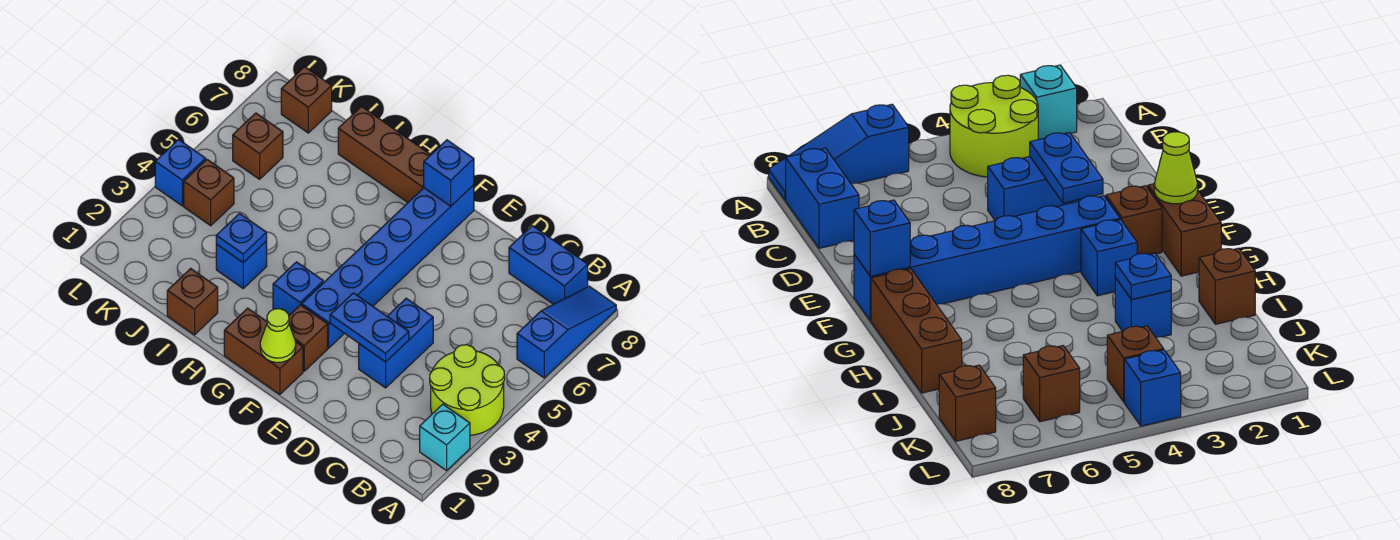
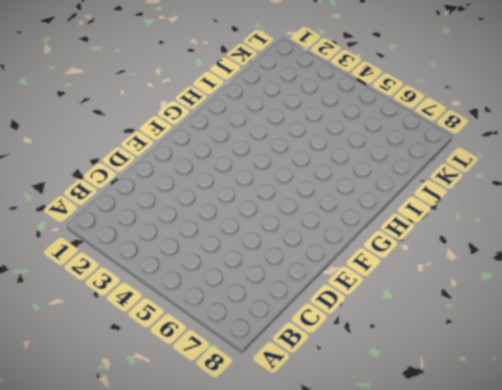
none -> cyan brick A2 level 1
none -> lime round brick A3:B4 level 1
none -> blue slope A6:A8 level 1 top 6

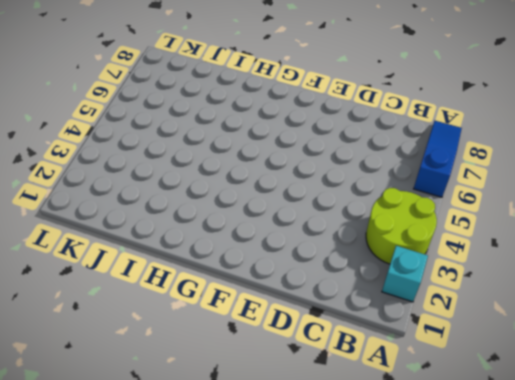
none -> blue brick B8:C8 level 1
none -> blue brick D3:D4 level 1
none -> brown brick F1:G1 level 1

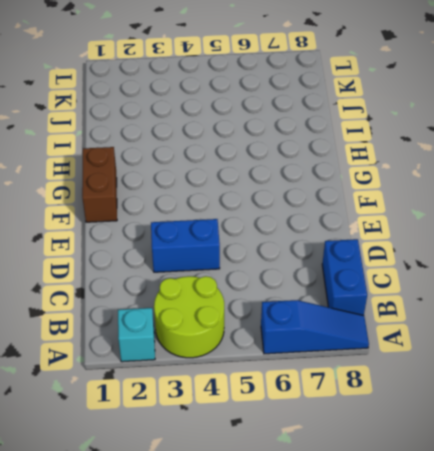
none -> brown brick F2 level 1
none -> blue brick F3:F8 level 1
none -> blue brick G3 level 1

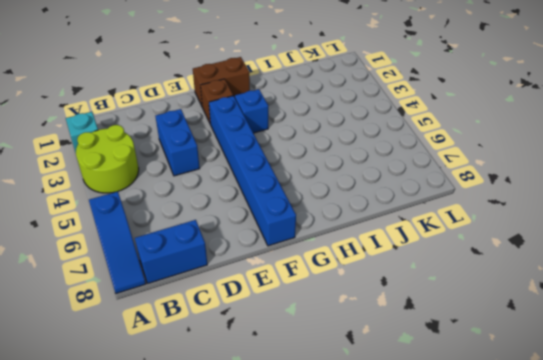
none -> brown brick G8:I8 level 1
none -> brown brick I1 level 1
none -> blue brick I3 level 1

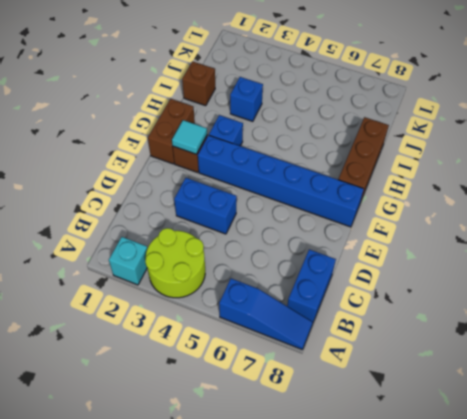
cyan tile F2 level 2 -> none
none -> brown brick K4 level 1
none -> brown brick K6 level 1
none -> brown brick K8 level 1

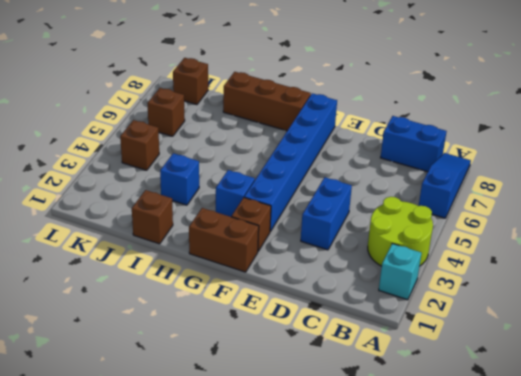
none -> blue brick L4 level 1
none -> blue plate D3:E3 level 2
none -> lime cone F1 level 2

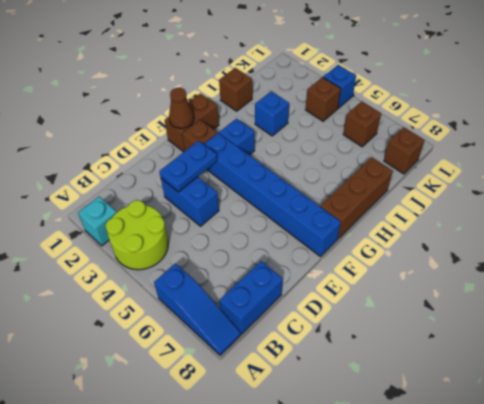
brown cone F1 level 2 -> lime cone F1 level 2
none -> blue brick F8 level 2
none -> blue plate I3 level 2

